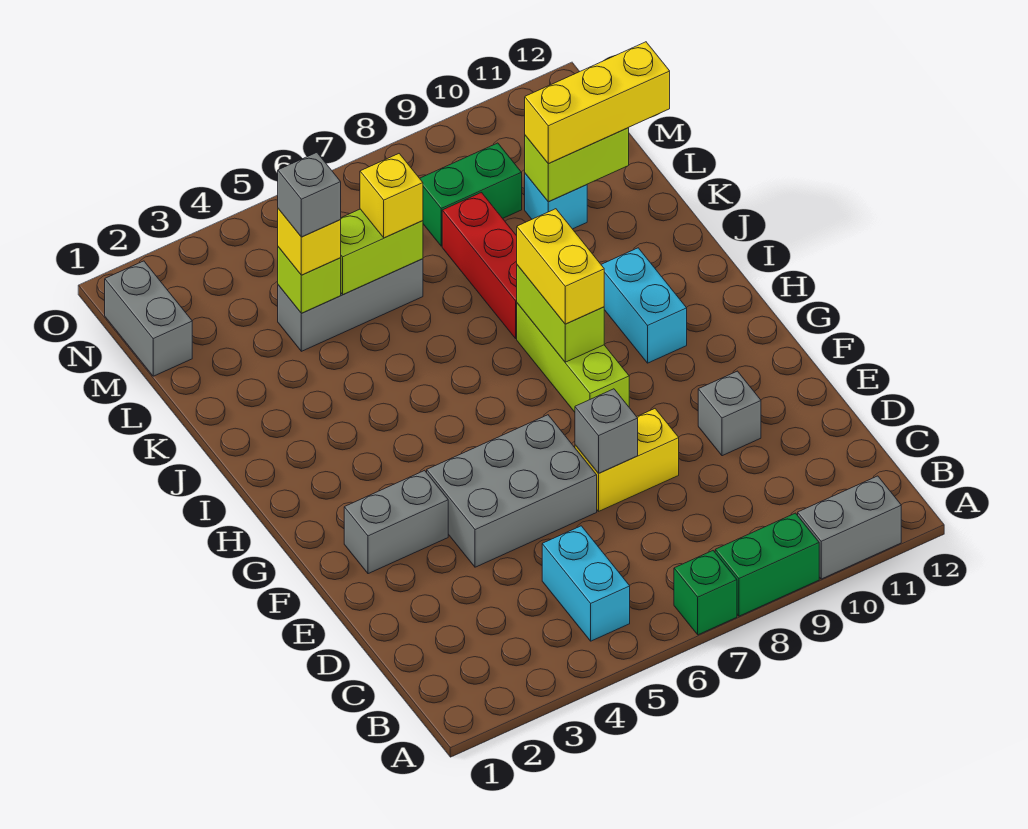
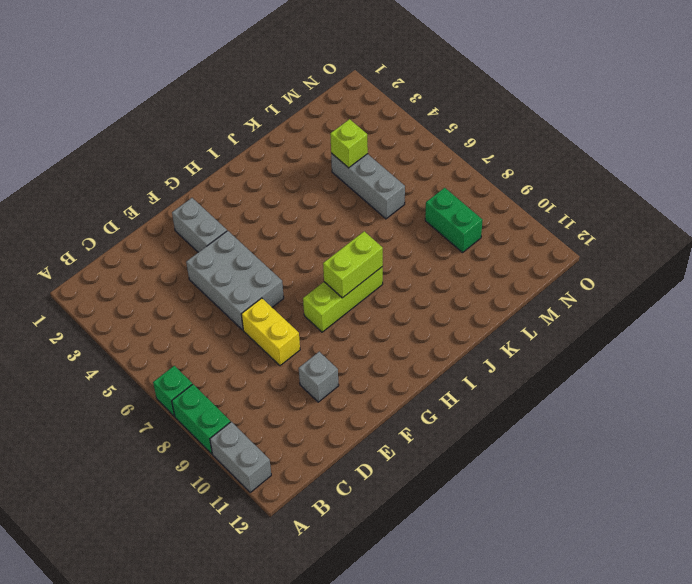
none -> cyan brick B5:C5 level 1
none -> cyan brick H10:I10 level 1
none -> red brick J8:L8 level 1

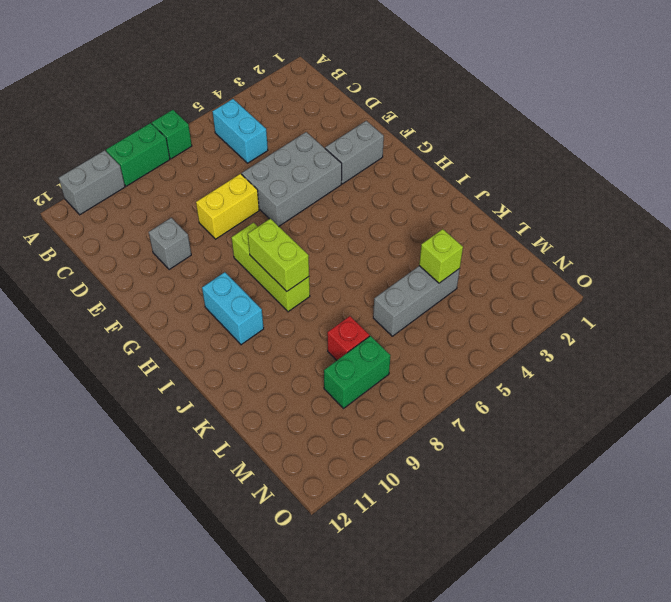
red brick L8 level 1 -> red brick J8:L8 level 1
none -> cyan brick L10 level 1
none -> grey brick M1:N1 level 1
none -> grey brick E7 level 2

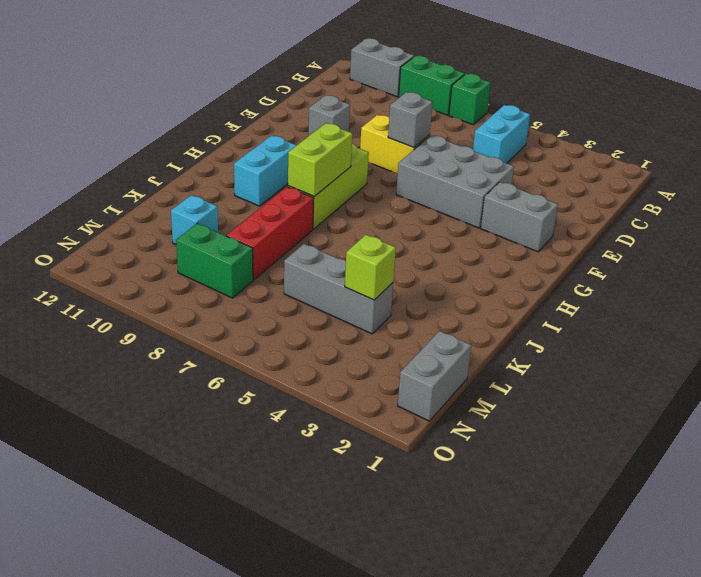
none -> lime brick L5:L6 level 2
none -> lime brick L10:L11 level 2
none -> yellow brick H8:I8 level 3

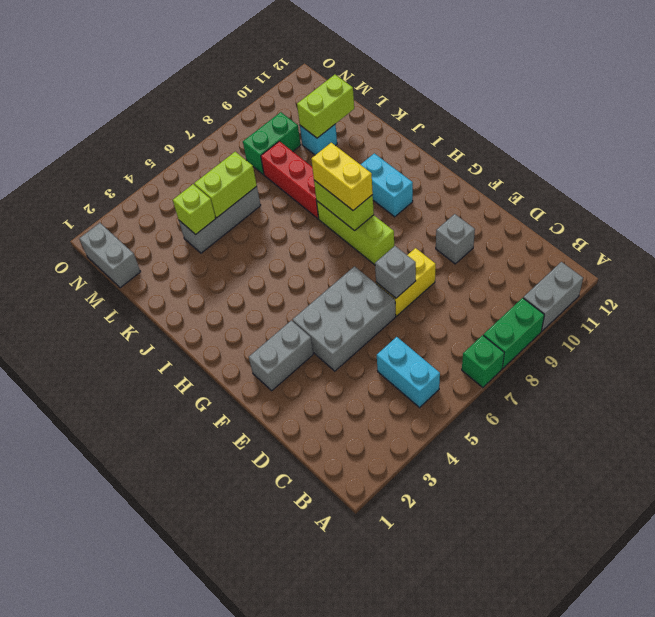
none -> yellow brick L4 level 3
none -> yellow brick L6 level 3
none -> yellow brick L10:L12 level 3

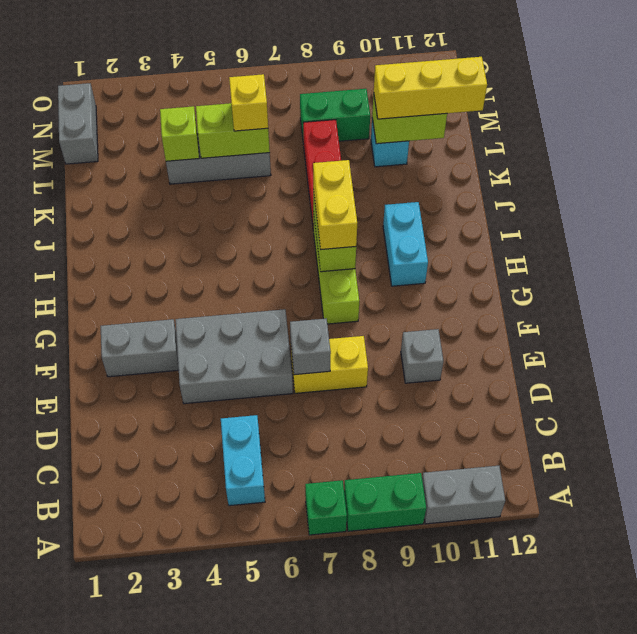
none -> yellow brick L4 level 3
none -> grey brick L4 level 4

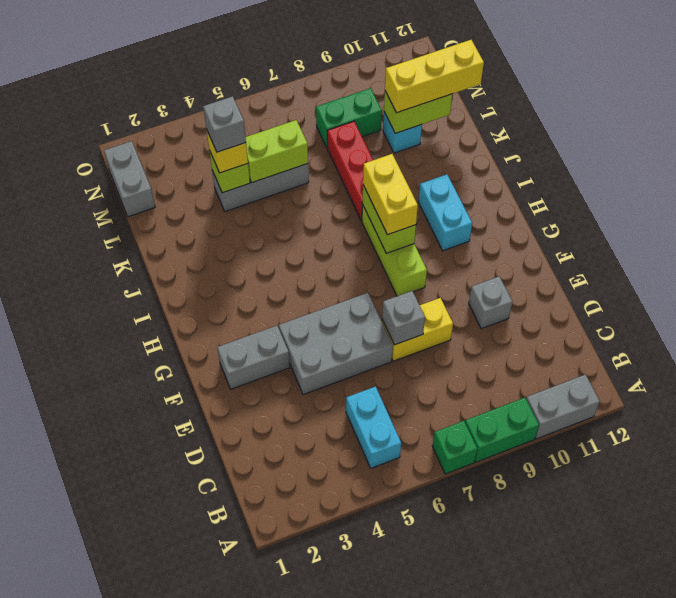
none -> yellow brick L6 level 3

